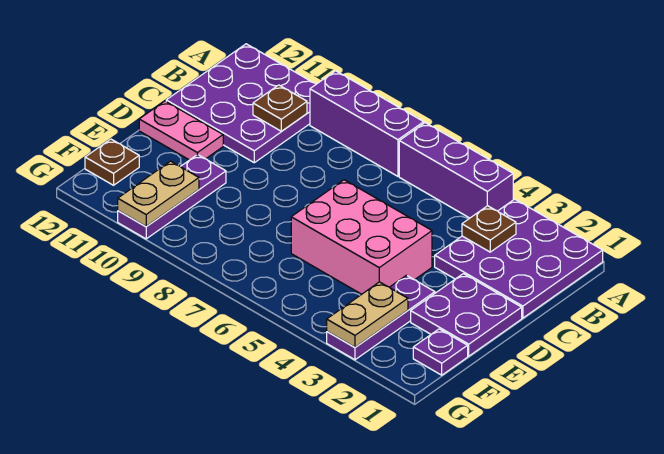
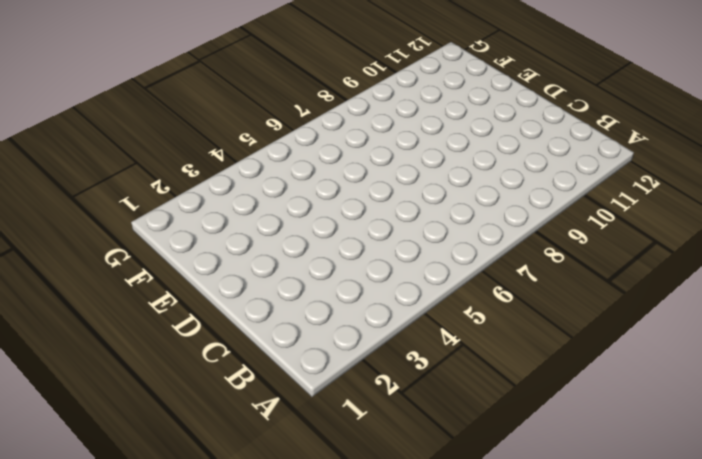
none -> purple plate A1:C3 level 1
none -> purple brick A4:A6 level 1
none -> purple brick A7:A9 level 1

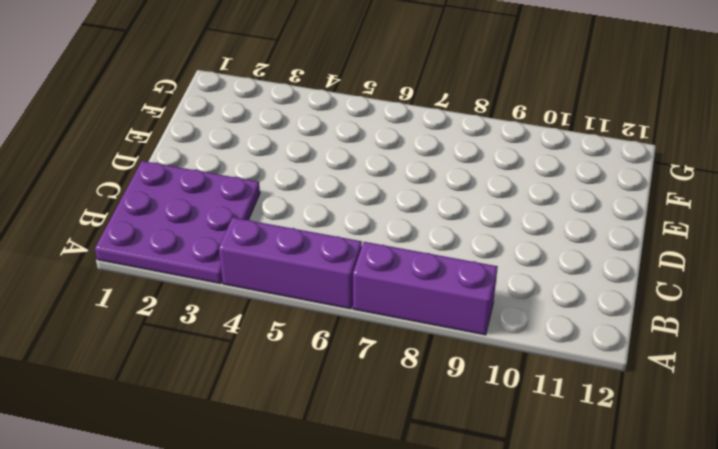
none -> purple plate A10:C12 level 1
none -> purple plate D1:E2 level 1
none -> pink brick D4:E6 level 1

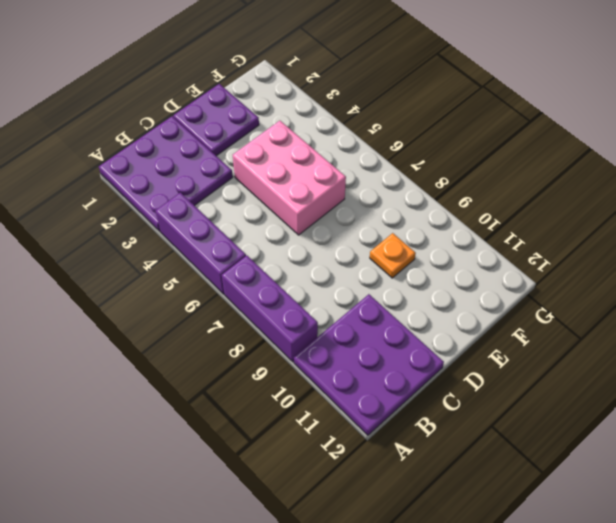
orange plate E9 level 1 -> none
none -> pink plate D11:D12 level 1
none -> purple plate E3:G3 level 1
none -> purple plate E10:G10 level 1

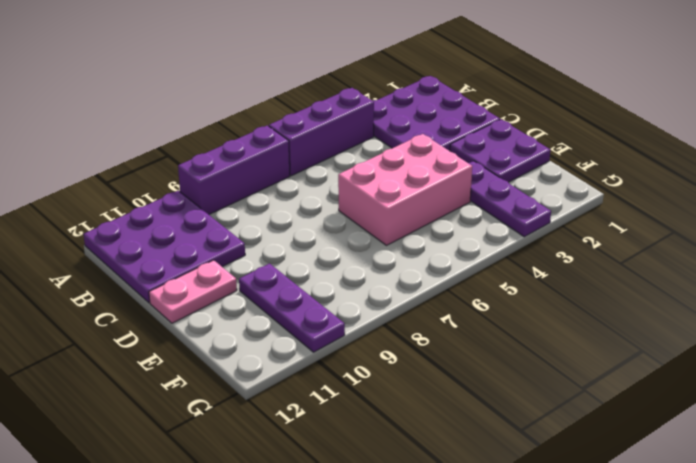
none -> purple plate F1 level 1
none -> brown plate F12 level 1
none -> brown plate B3 level 2

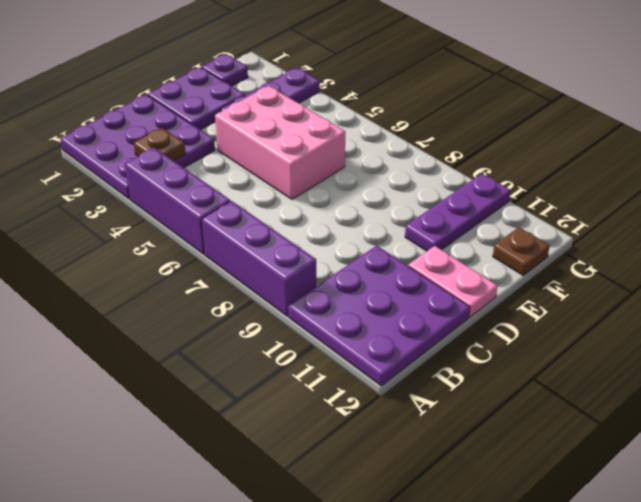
none -> brown plate B10 level 2
none -> tan plate F3:G3 level 2
none -> tan plate F10:G10 level 2

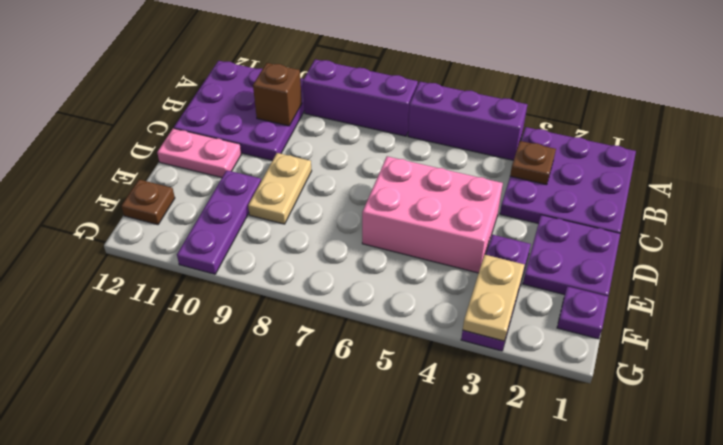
brown brick B10 level 2 -> brown plate B10 level 2
tan plate D9:E9 level 1 -> tan plate F10:G10 level 2

